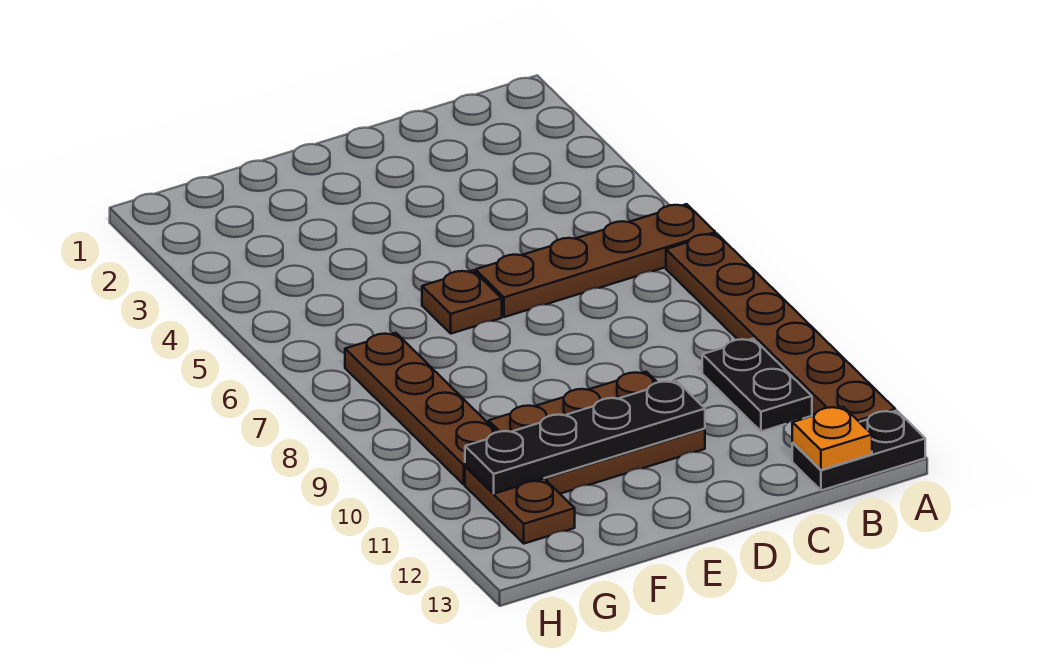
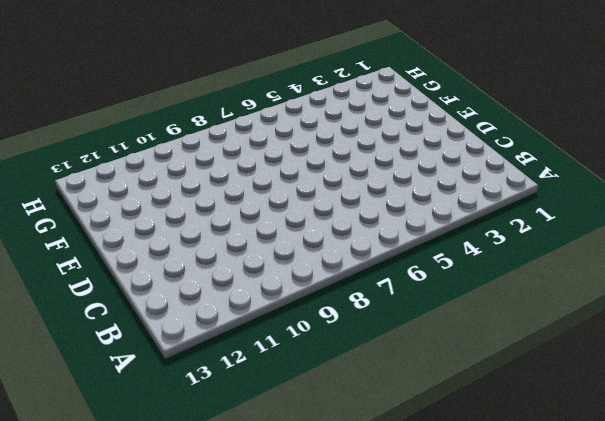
none -> brown plate A6:D6 level 1
none -> brown plate A7:A12 level 1

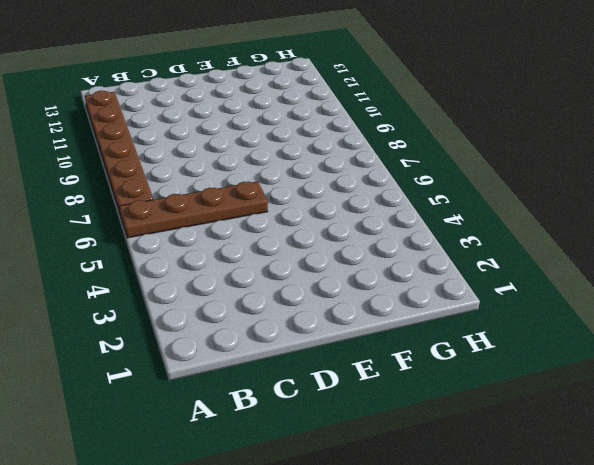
none -> black plate A13:B13 level 1
none -> black plate B10:B11 level 1

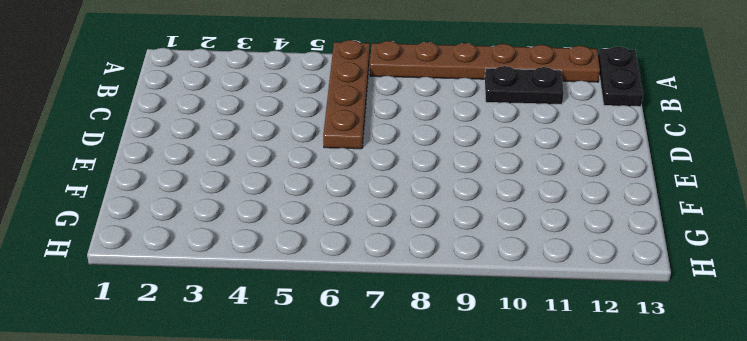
none -> brown plate D10:F11 level 1
none -> brown plate E6 level 1

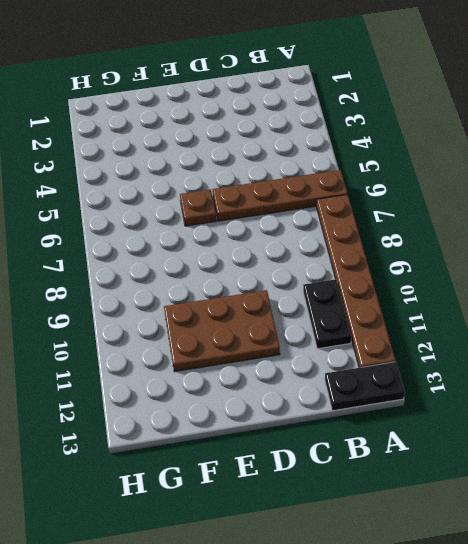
none -> brown plate G7:G10 level 1
none -> brown plate G11:G12 level 1

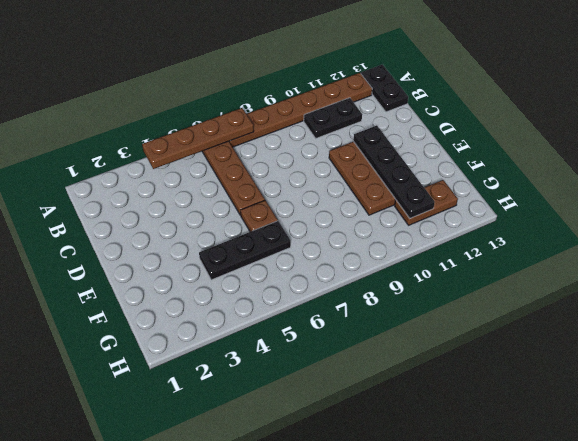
brown plate A4:A7 level 2 -> brown plate G7:G10 level 1
black plate F4:F6 level 1 -> none
none -> orange plate B13 level 2

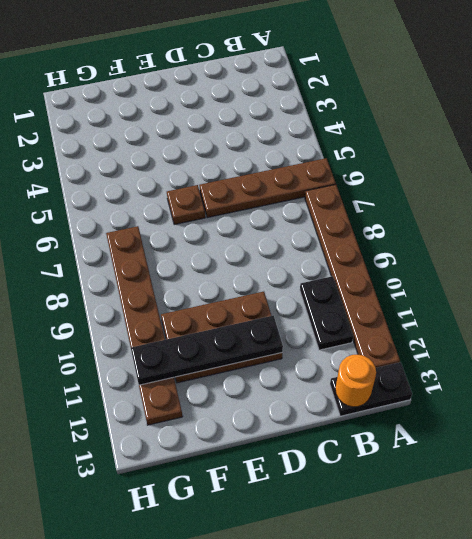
orange round brick B13 level 2 -> orange plate B13 level 2

